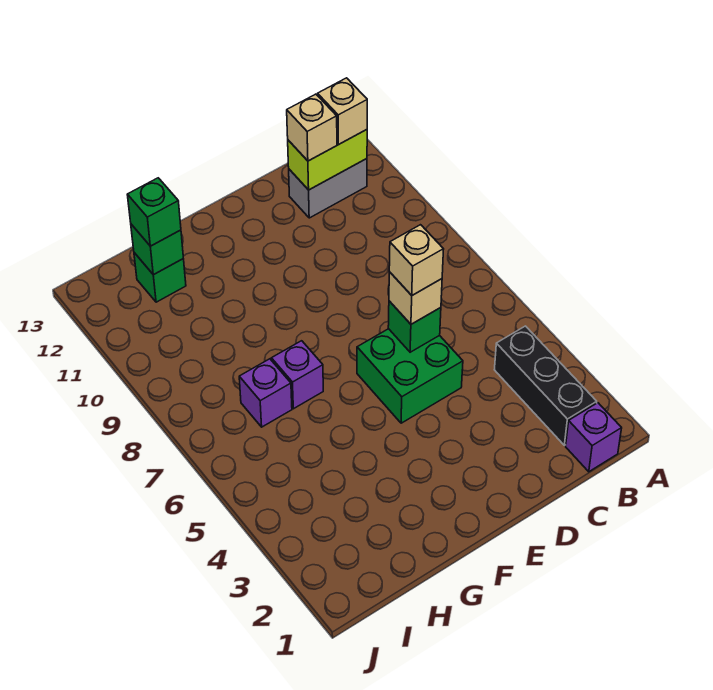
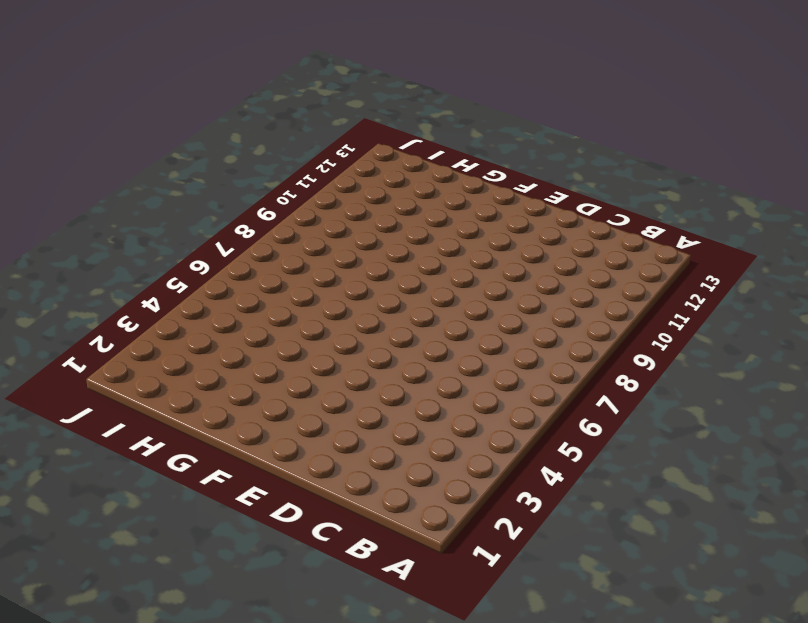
none -> purple brick B1 level 1
none -> black brick B2:B4 level 1
none -> grey brick B12:C12 level 1

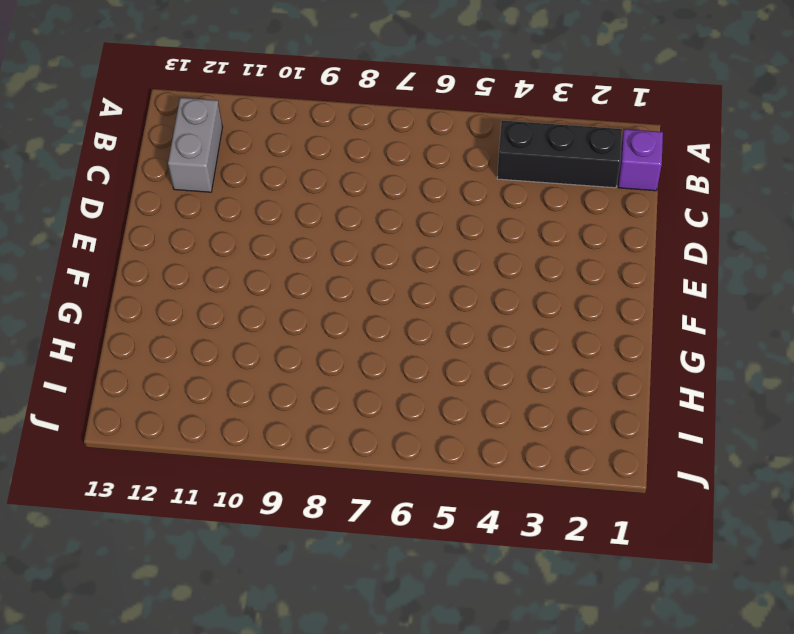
none -> green brick D5:E6 level 1
none -> purple brick G7 level 1
none -> purple brick H7 level 1

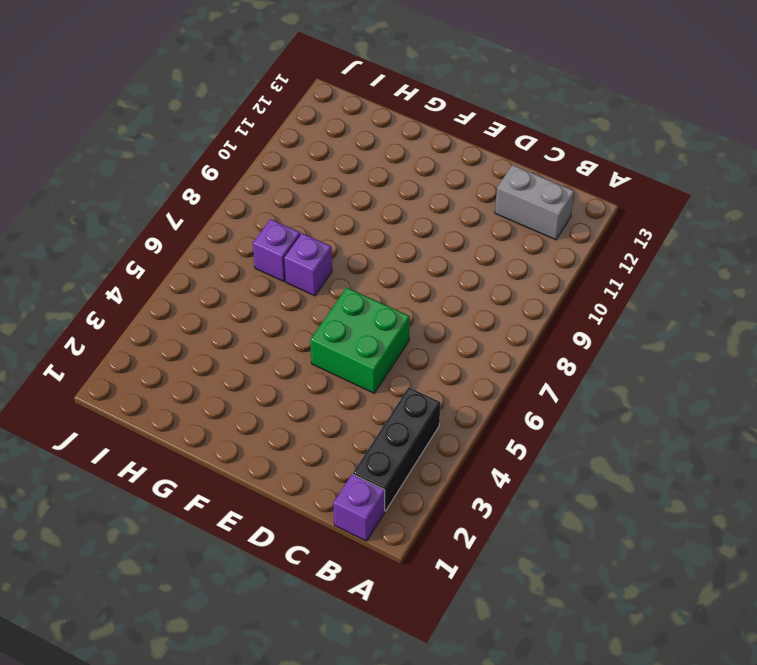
none -> green brick H12 level 1
none -> lime brick B12:C12 level 2
none -> green brick D6 level 2

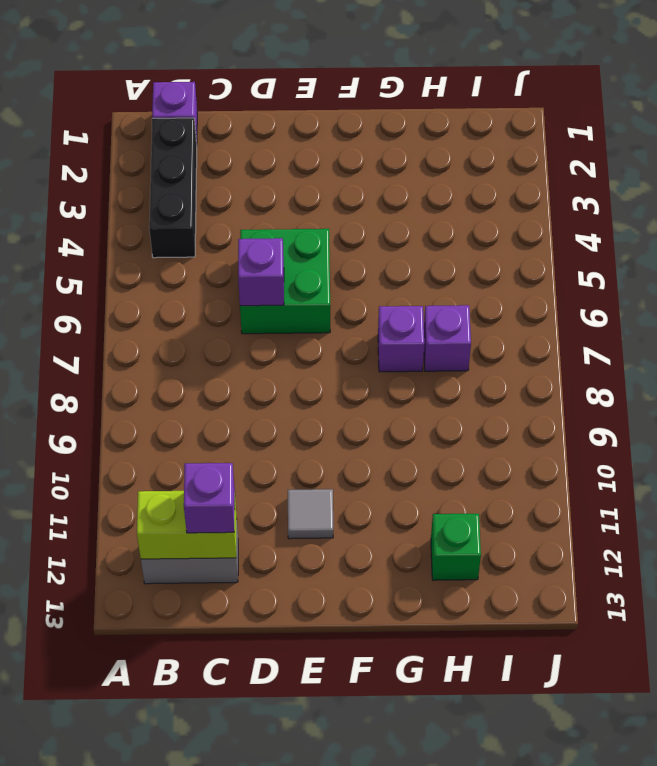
purple brick C12 level 3 -> tan brick C12 level 3
purple brick D6 level 2 -> green brick D6 level 2
grey tile E11 level 1 -> none
none -> green brick H12 level 2
none -> tan brick B12 level 3
none -> tan brick D6 level 3

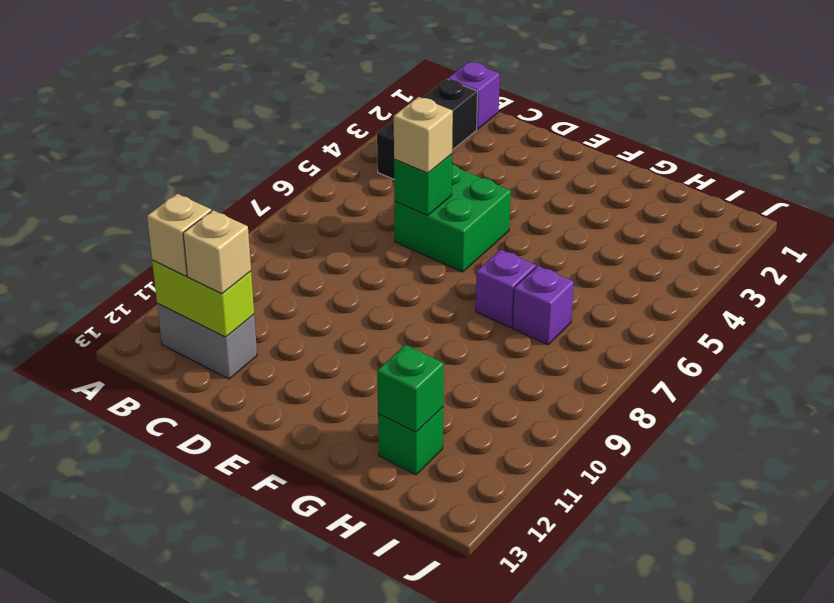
none -> green brick H12 level 3
none -> tan brick D6 level 4

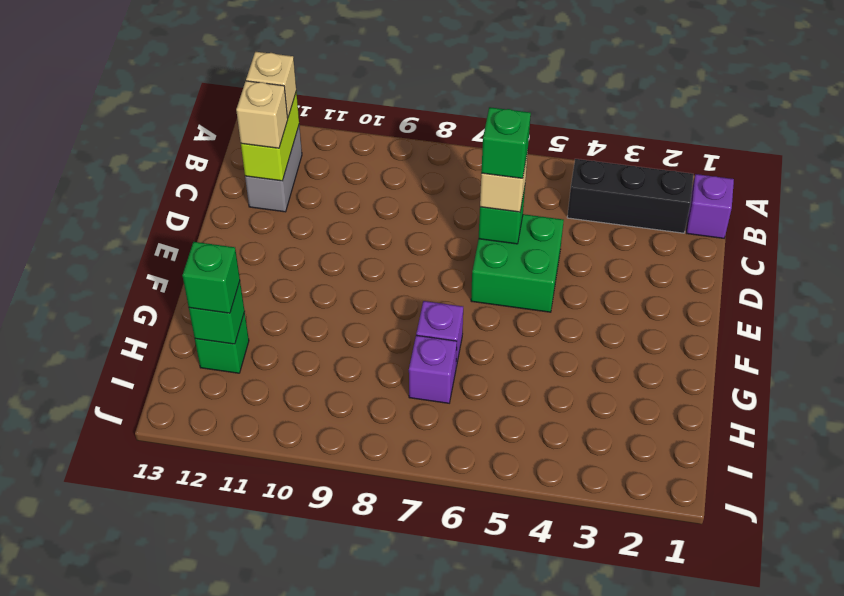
green brick D6 level 4 -> tan brick D6 level 4

